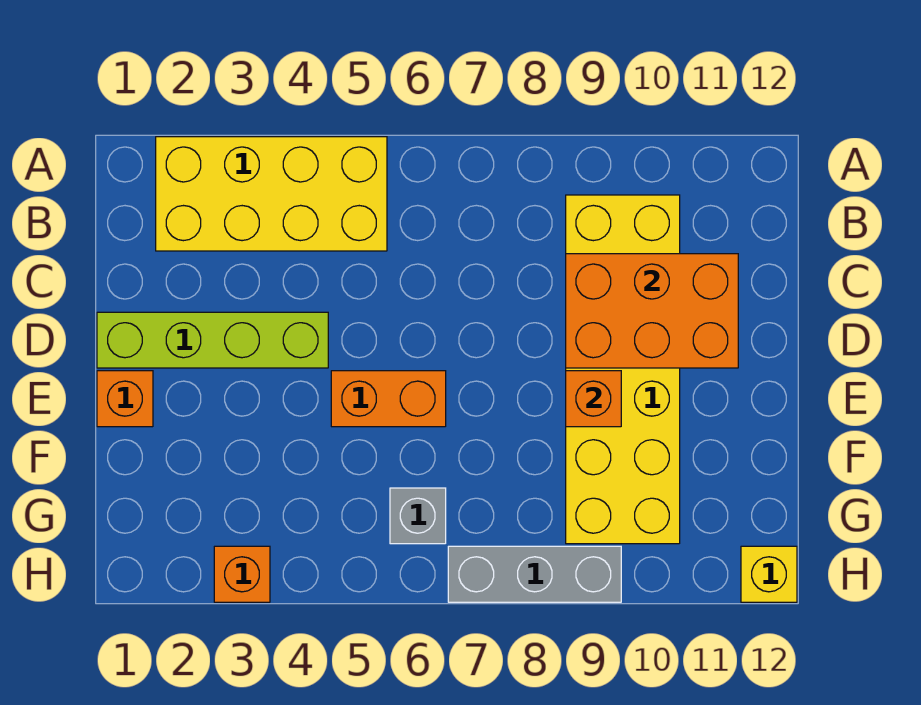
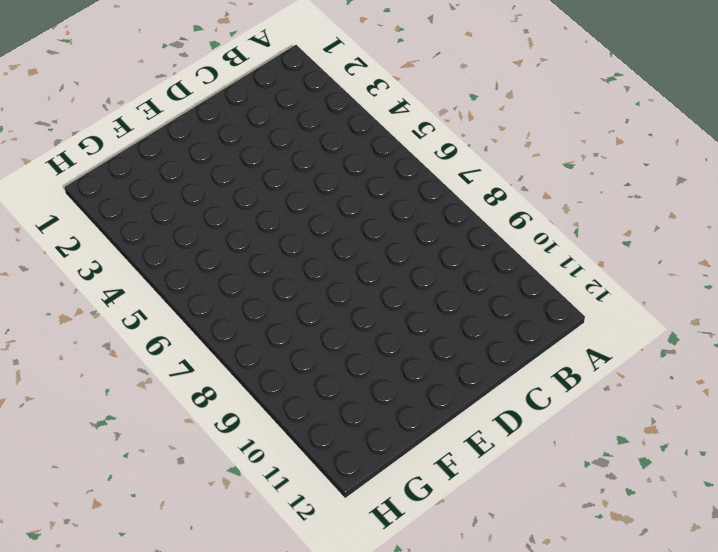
none -> yellow brick A2:B5 level 1
none -> yellow brick B9:G10 level 1

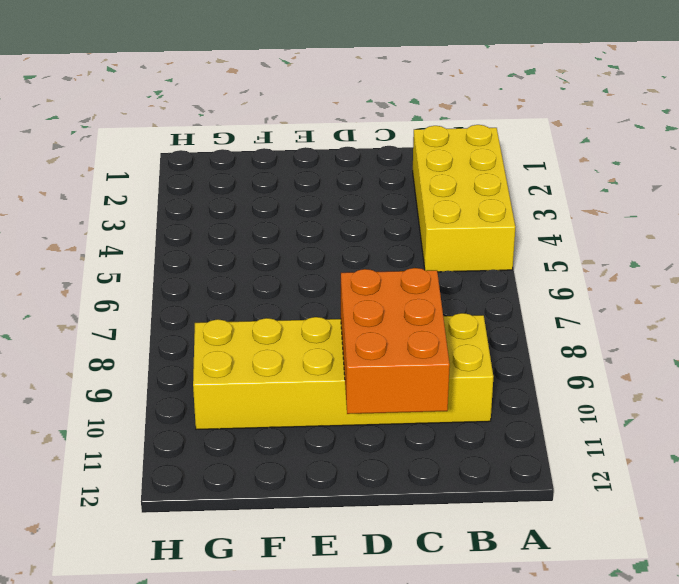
none -> lime brick D1:D4 level 1
none -> orange brick E1 level 1

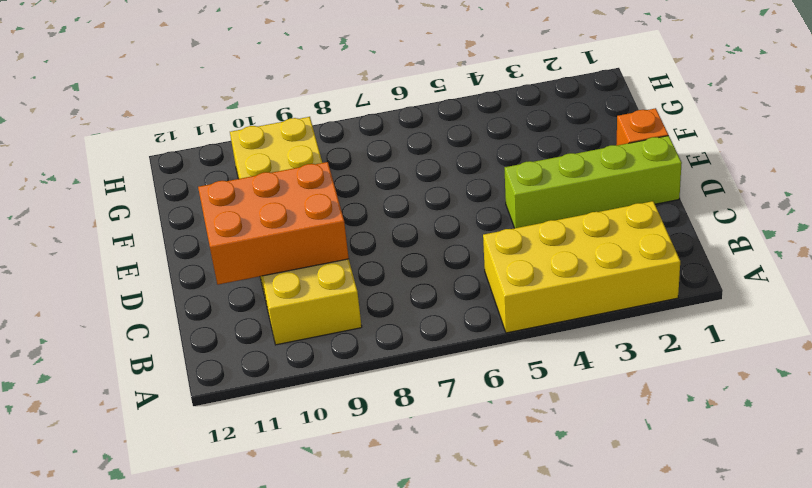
none -> orange brick E5:E6 level 1
none -> grey brick G6 level 1

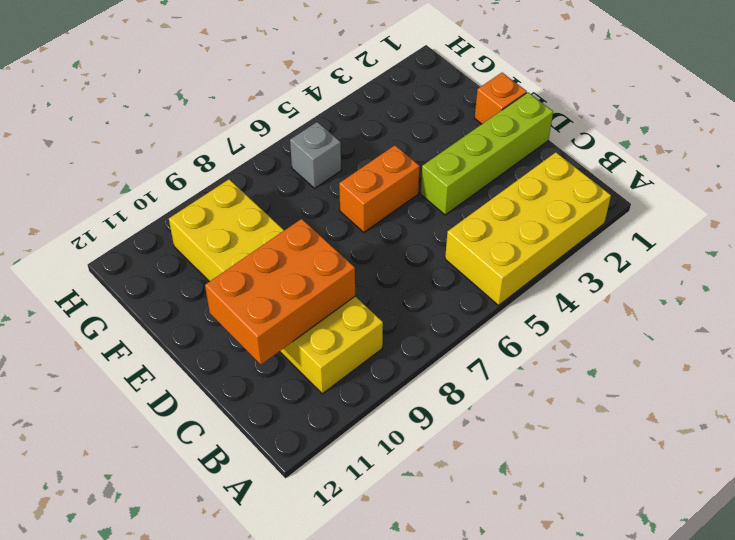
none -> orange brick H3 level 1
none -> grey brick H7:H9 level 1

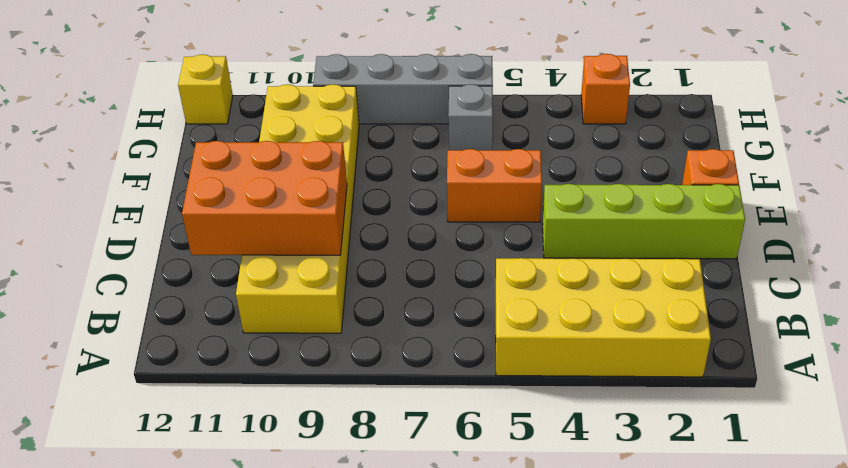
grey brick H6:H9 level 1 -> grey brick H7:H9 level 1
none -> orange brick E9 level 2

